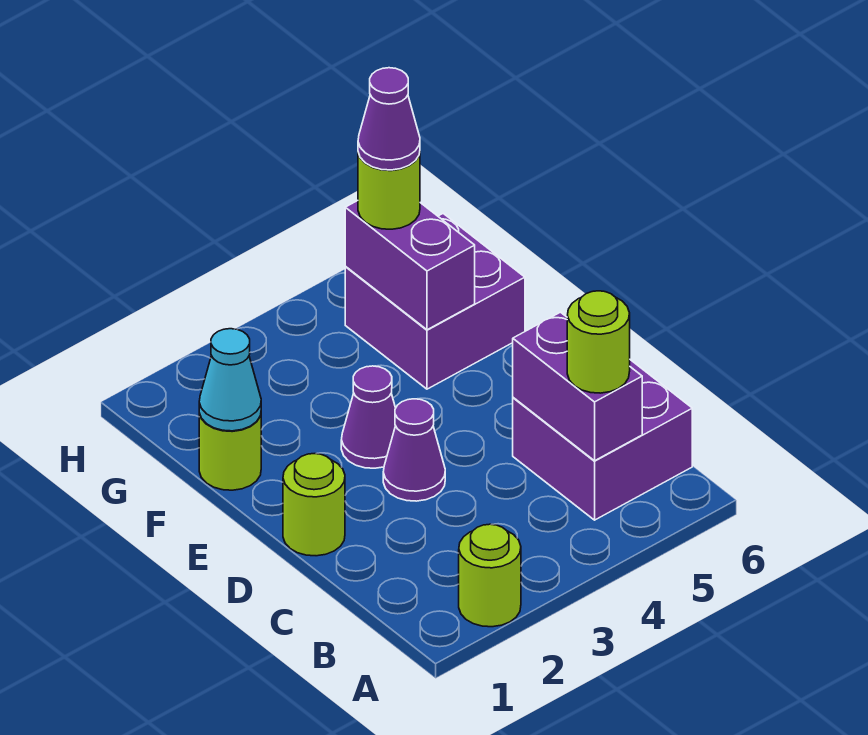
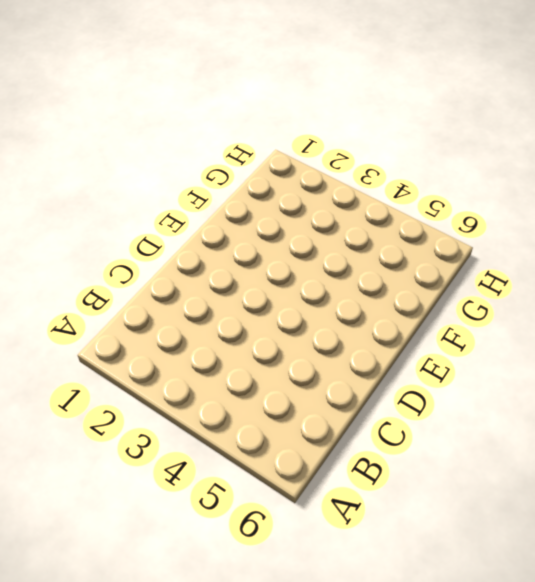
none -> lime round brick A2 level 1
none -> purple brick B5:C6 level 1
none -> lime round brick D1 level 1

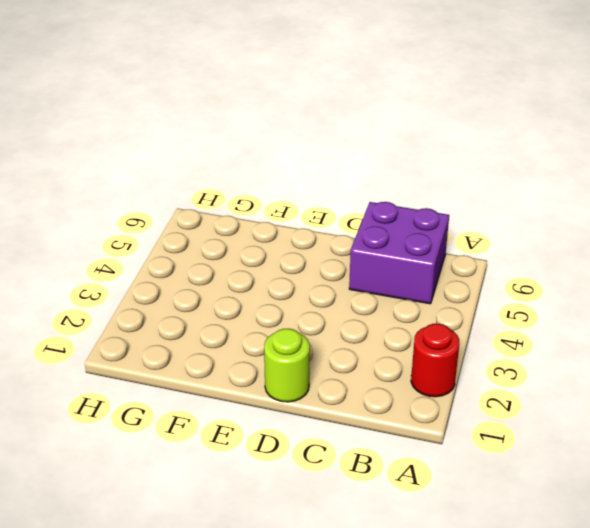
red round brick A2 level 1 -> lime round brick A2 level 1
none -> purple cone D3 level 1
none -> purple cone E3 level 1
none -> lime round brick F1 level 1

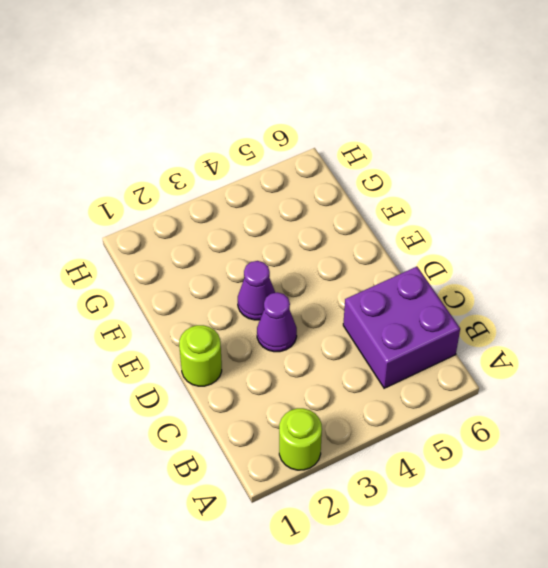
none -> lime round brick F1 level 1
none -> purple brick F5:G6 level 1
none -> purple brick B5:C5 level 2

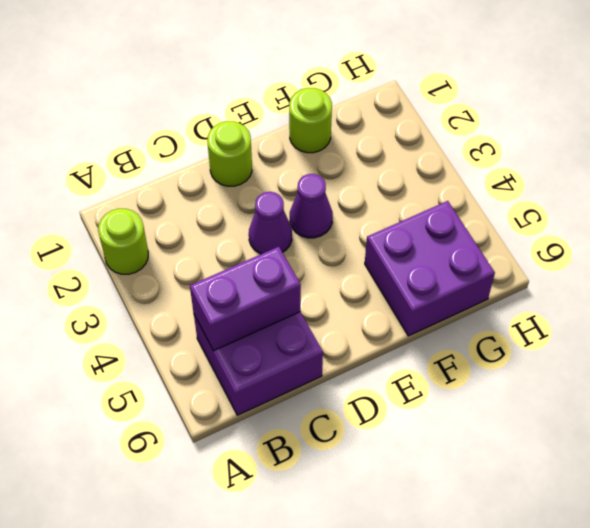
none -> cyan cone F1 level 2
none -> purple brick F5:G5 level 2
none -> lime round brick B5 level 3

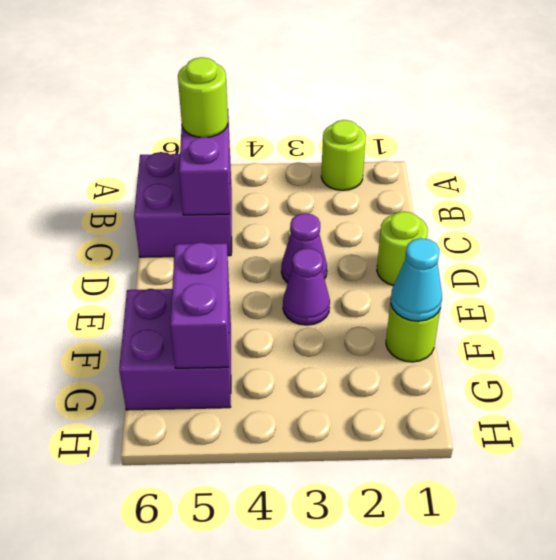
none -> lime round brick G5 level 3
none -> purple cone G5 level 4

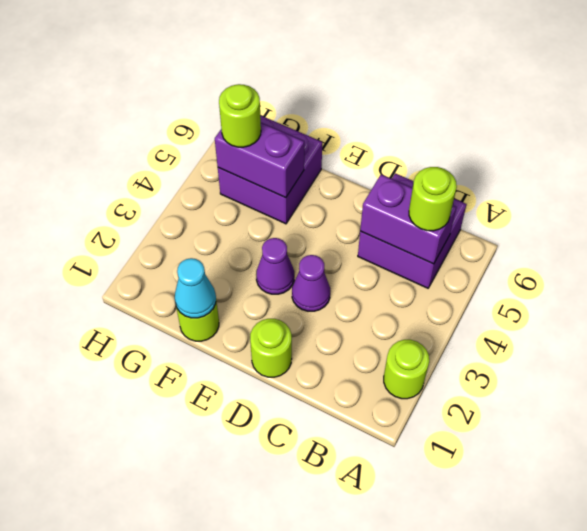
none -> purple cone G5 level 4

